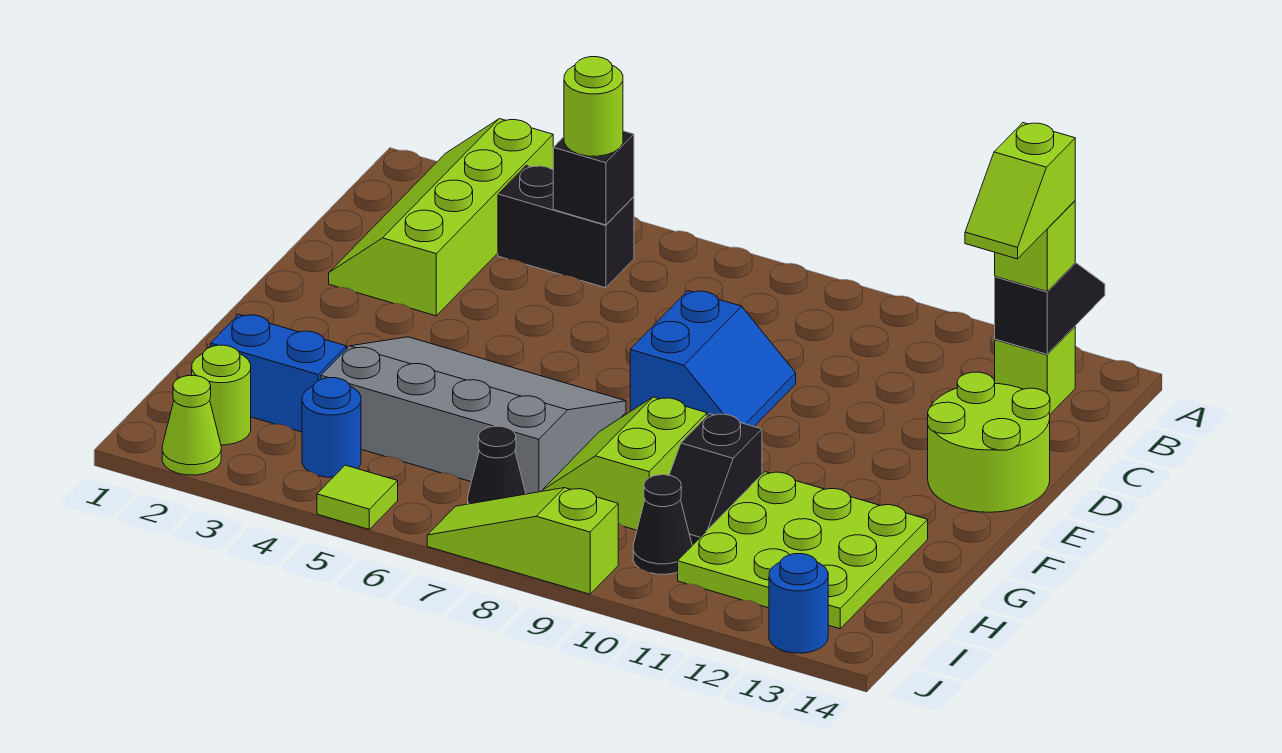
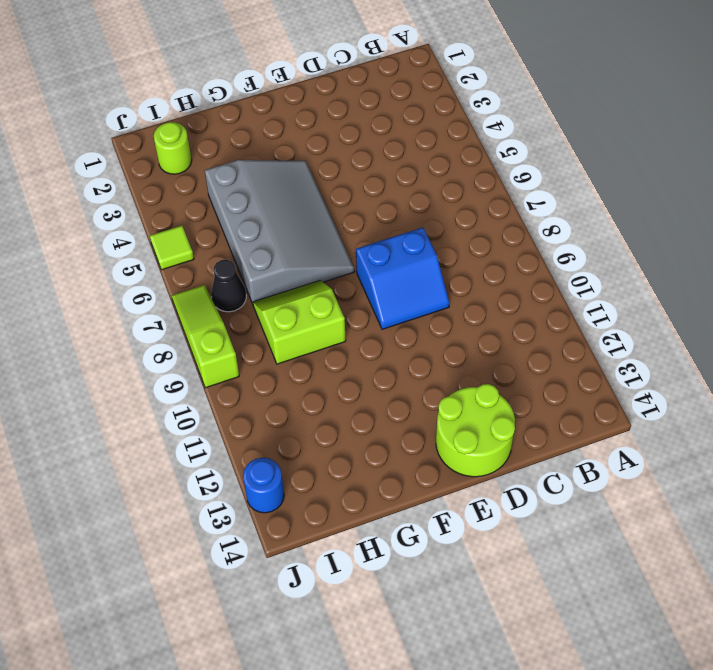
none -> lime slope A2:D3 level 1 top 3
none -> black brick B4:B5 level 1
none -> lime brick B13 level 1

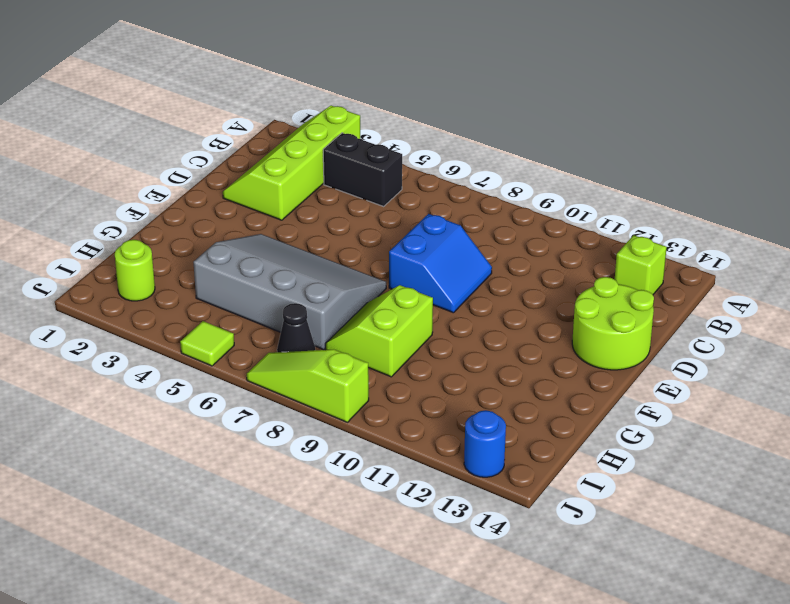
none -> black slope G10:H10 level 1 top G
none -> lime plate G11:I13 level 1
none -> blue brick H2:H3 level 1

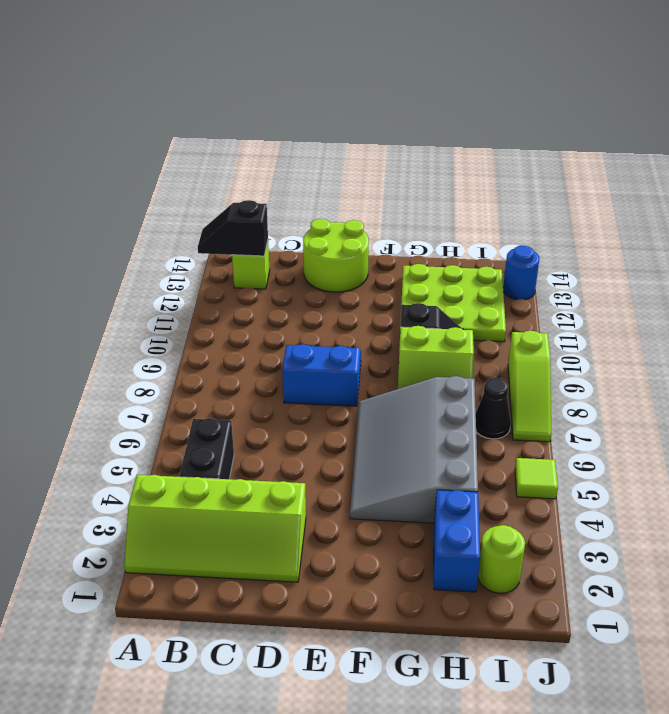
none -> blue round brick I4 level 1
none -> black cone I10 level 1
none -> lime cone J2 level 1

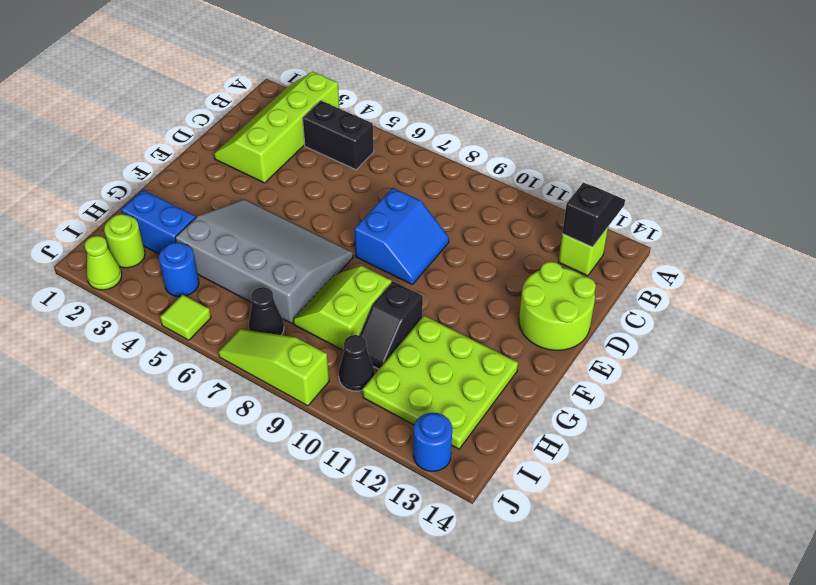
none -> black brick B5 level 2
none -> lime round brick B5 level 3
none -> lime brick B13 level 3

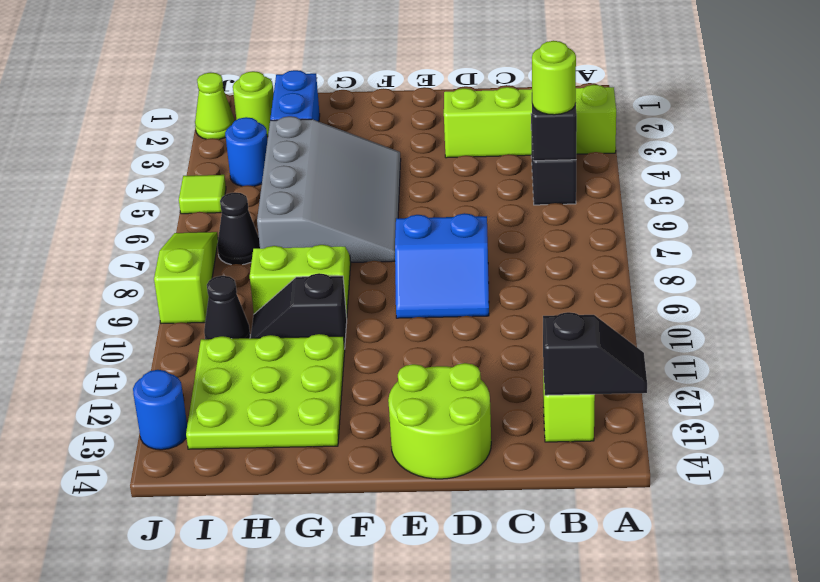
none -> lime brick B13 level 3
none -> lime slope B13:C13 level 4 top B

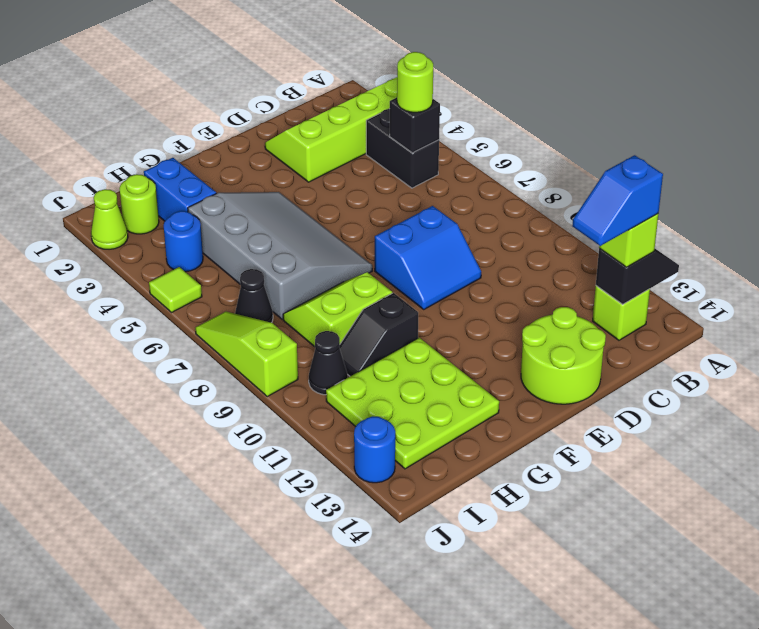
blue slope B13:C13 level 4 top B -> lime slope B13:C13 level 4 top B

